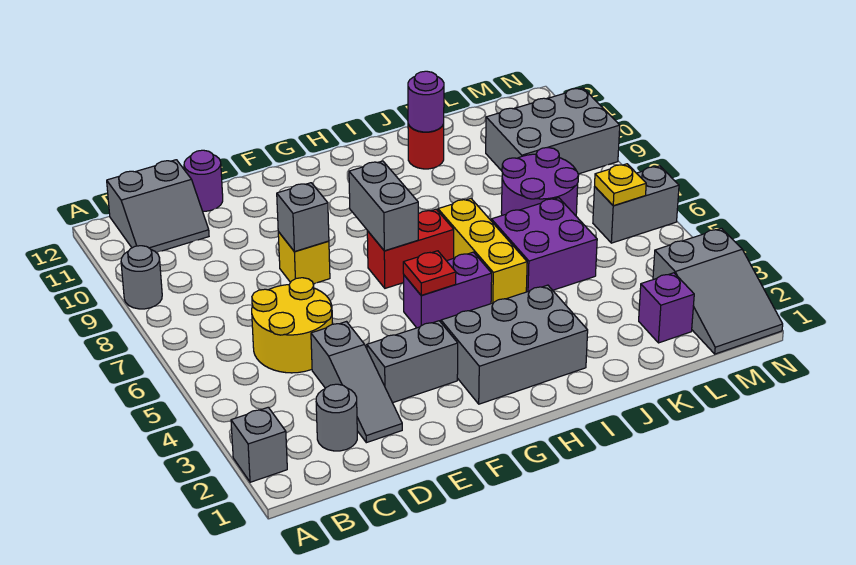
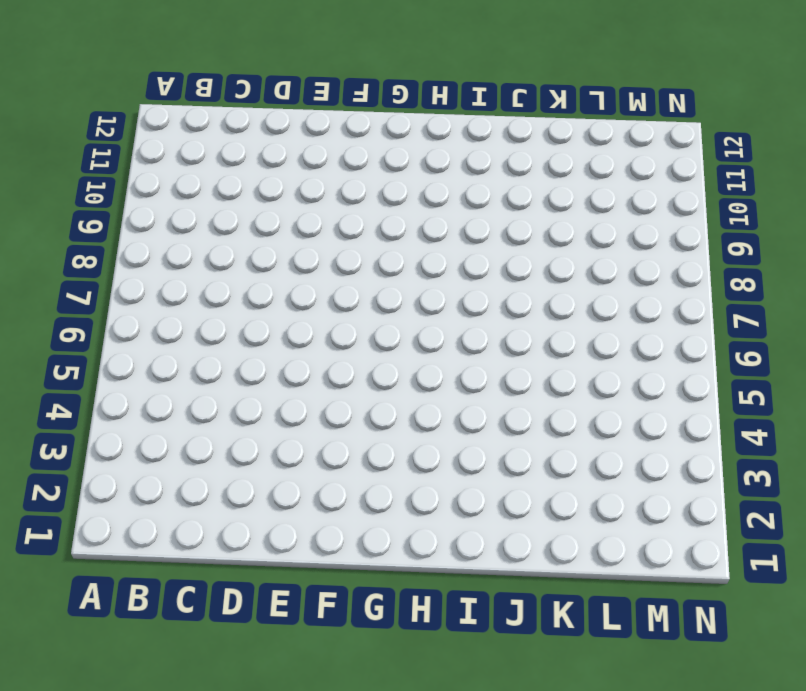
none -> grey brick A2 level 1
none -> grey round brick A9 level 1
none -> grey slope B11:C12 level 1 top 12

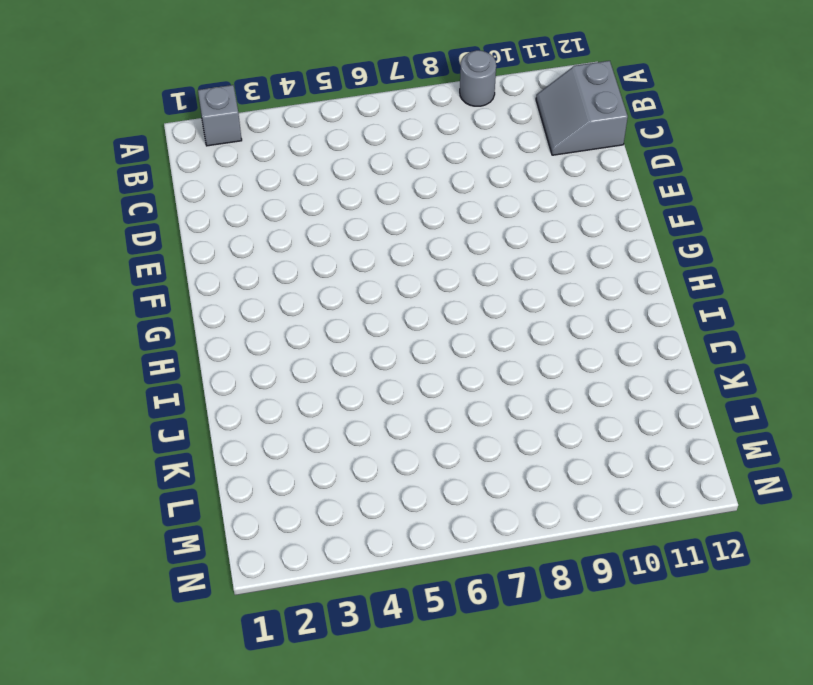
none -> grey round brick C2 level 1
none -> yellow round brick C5:D6 level 1
none -> grey slope D2:D4 level 1 top 4

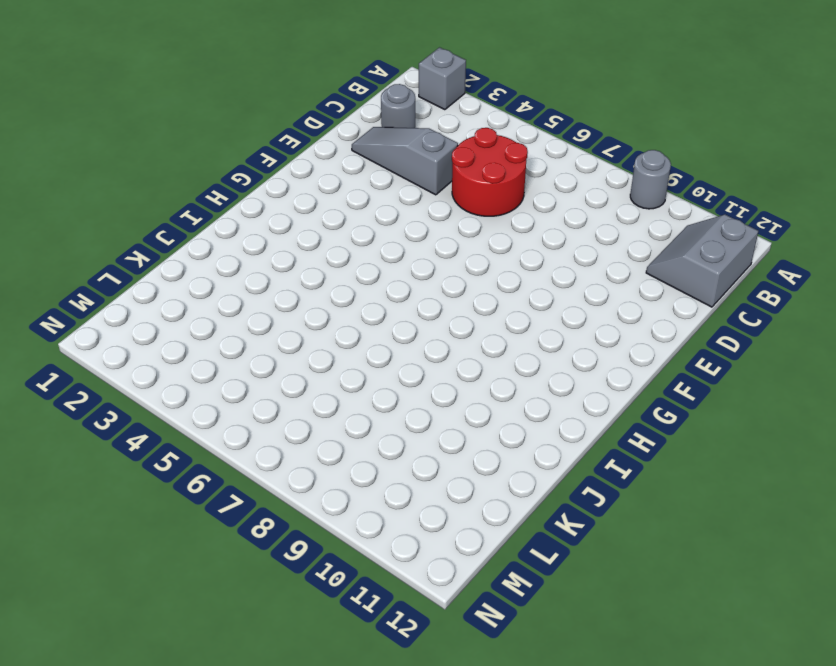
red round brick C5:D6 level 1 -> yellow round brick C5:D6 level 1
none -> purple round brick D12 level 1
none -> grey brick E3:F3 level 1
none -> yellow brick E8 level 1

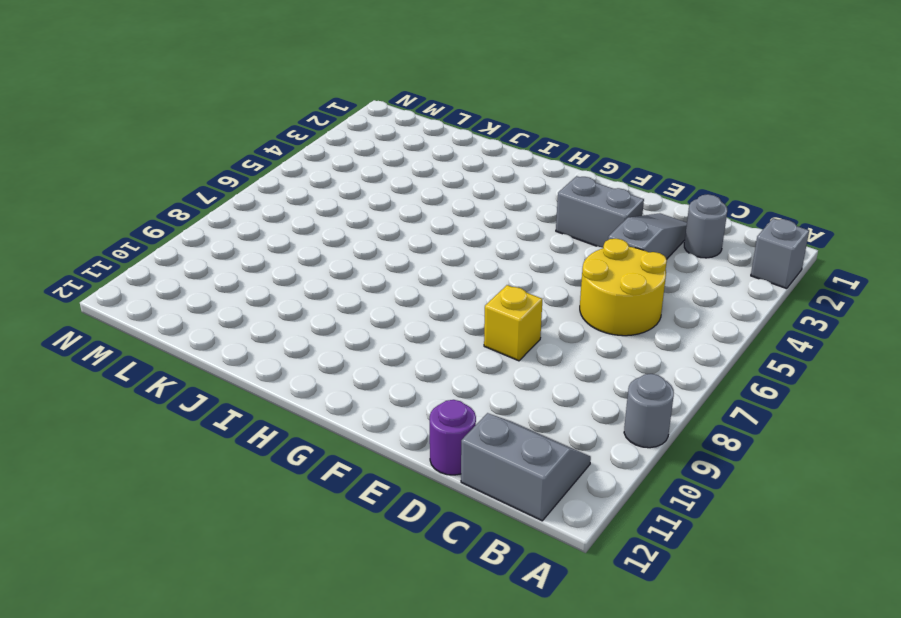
none -> grey brick G2:I3 level 1
none -> purple brick G5:H5 level 1
none -> red brick G7:H7 level 1

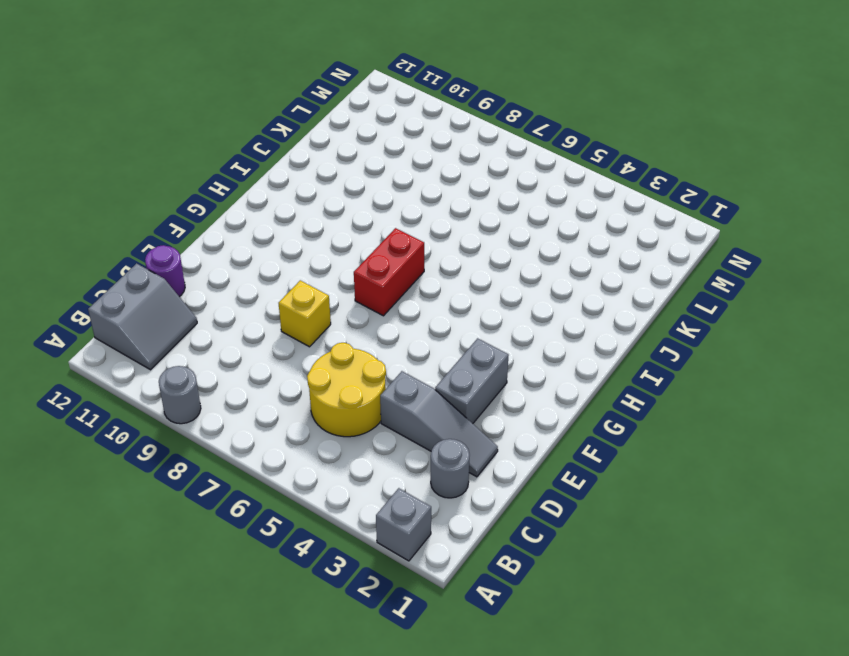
none -> grey brick G2:I3 level 1
none -> purple brick G5:H5 level 1
none -> yellow brick I5:I7 level 1

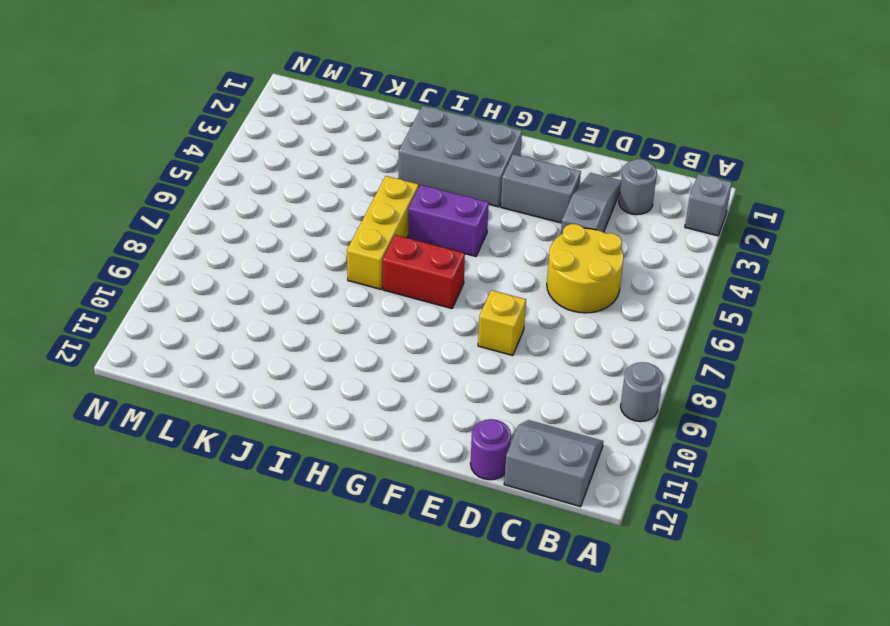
none -> purple brick J5:K6 level 1
none -> red round brick J11 level 1
none -> purple round brick K7:L8 level 1

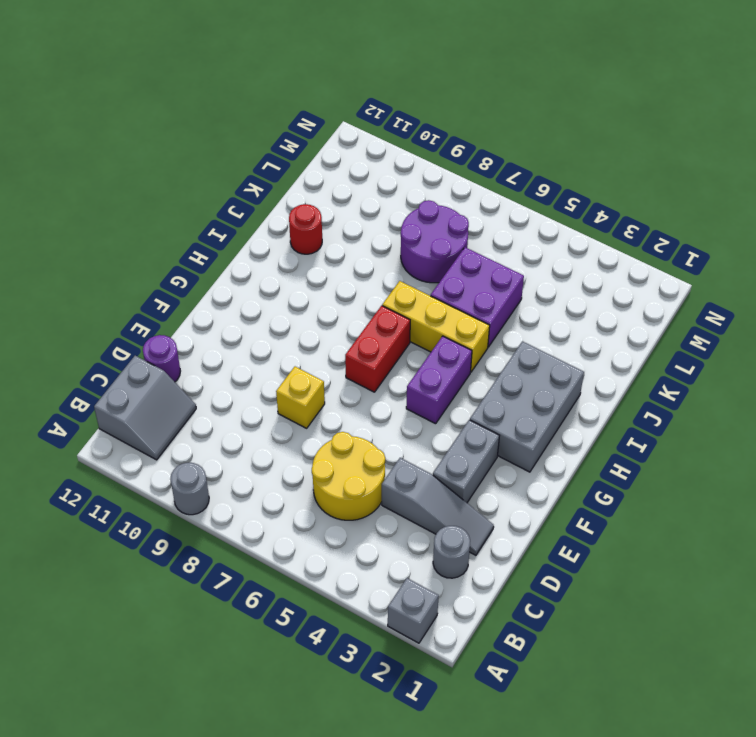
none -> purple brick L2 level 1
none -> grey brick L9:N10 level 1
none -> grey slope M1:N3 level 1 top 3

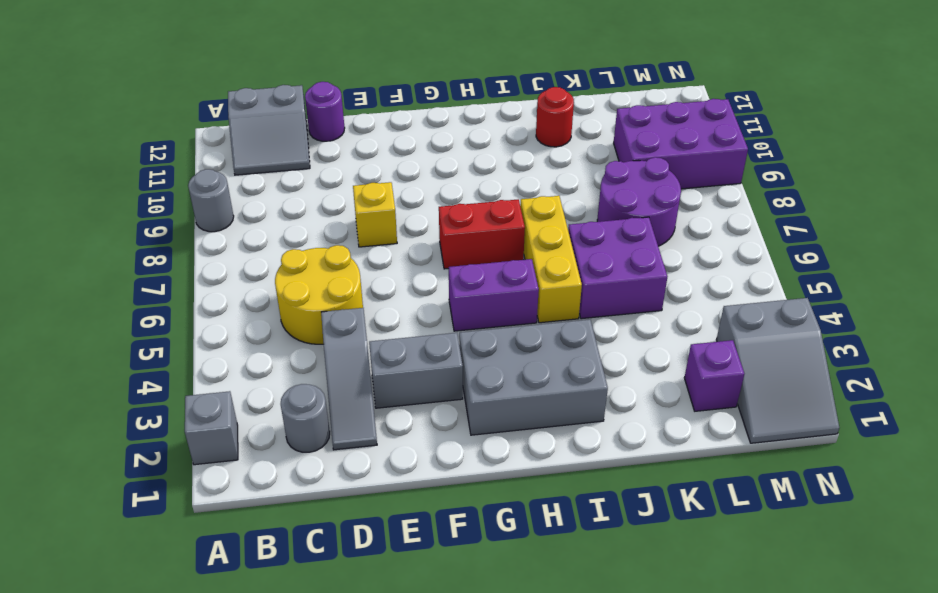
purple brick L9:N10 level 1 -> grey brick L9:N10 level 1
none -> grey brick M6:N6 level 1
none -> grey brick E8 level 2
none -> red plate G5 level 2

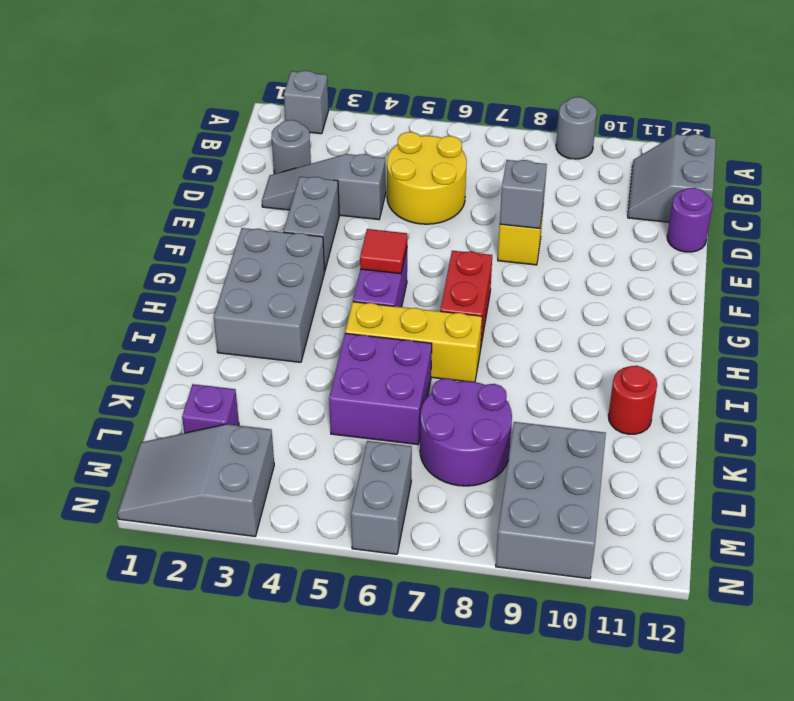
red tile G5 level 2 -> red plate G5 level 2
none -> grey brick G7:G8 level 2
none -> purple round brick J11 level 2
none -> yellow plate M6 level 2

